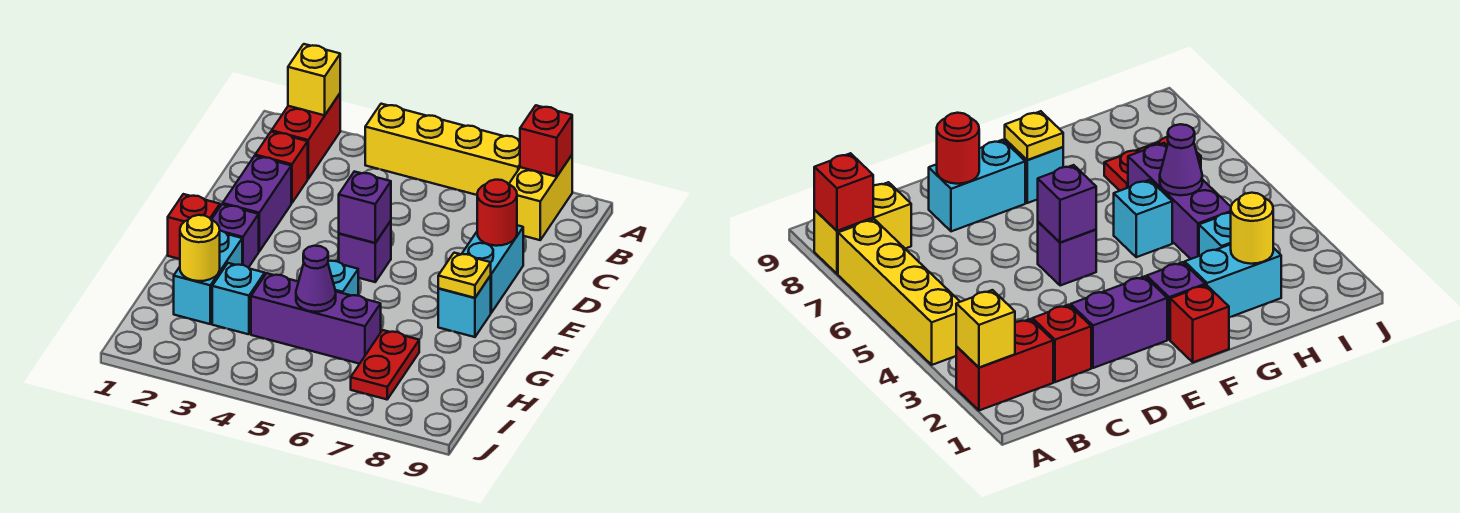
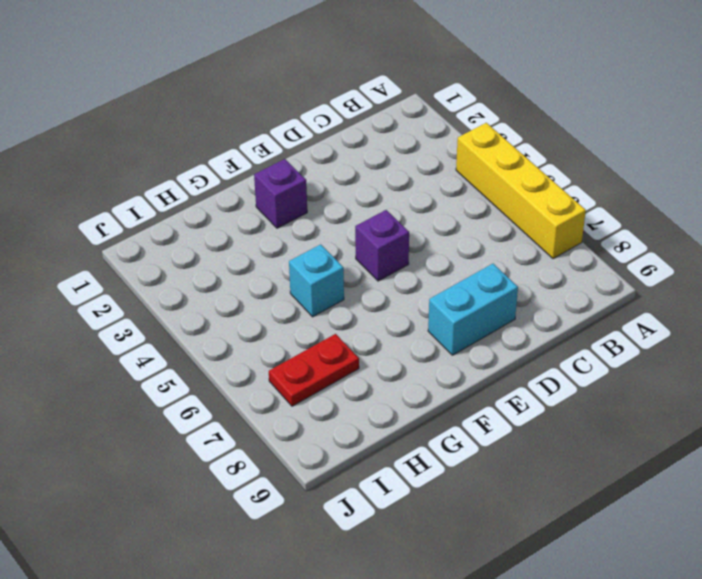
none -> red brick A2:B2 level 1
none -> yellow brick A8:B8 level 1
none -> red brick C2 level 1

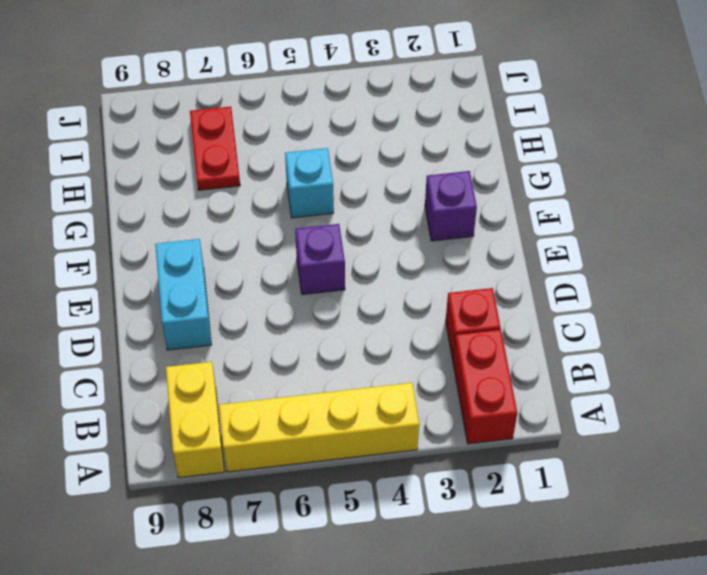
none -> purple brick D2:E2 level 1
none -> red brick F1 level 1
none -> cyan brick F8 level 1

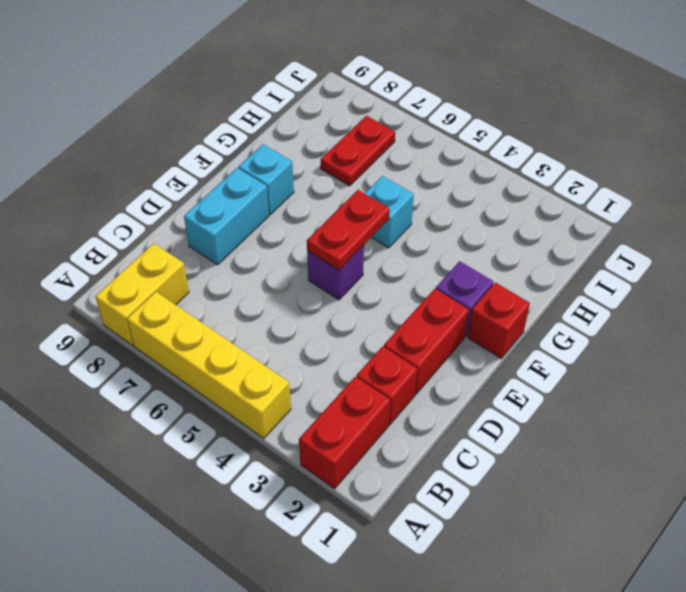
red brick D2:E2 level 1 -> purple brick D2:E2 level 1
red plate E5:F5 level 2 -> purple brick E5 level 2
none -> cyan brick G2:H2 level 1
none -> cyan brick H3 level 1
none -> purple brick H4:H6 level 1

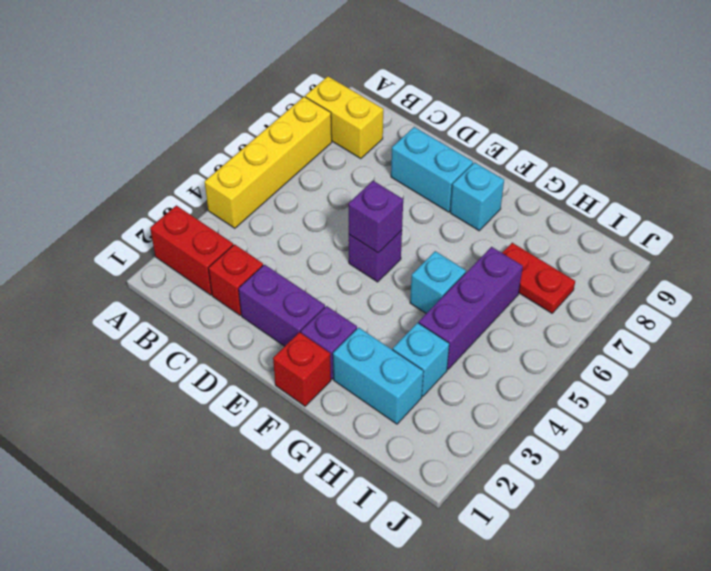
none -> yellow brick A2 level 2
none -> red brick A8 level 2
none -> red round brick D8 level 2

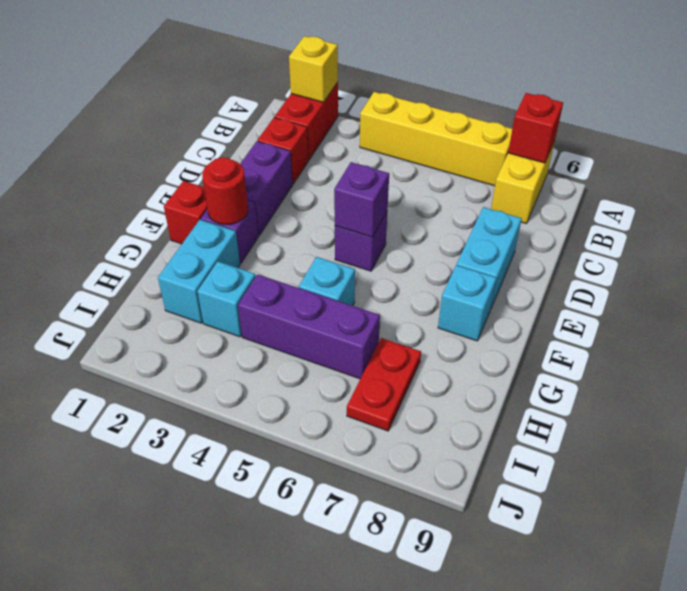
red round brick F2 level 2 -> red round brick D8 level 2
none -> yellow plate F8 level 2
none -> yellow round brick H2 level 2
none -> purple cone H5 level 2

